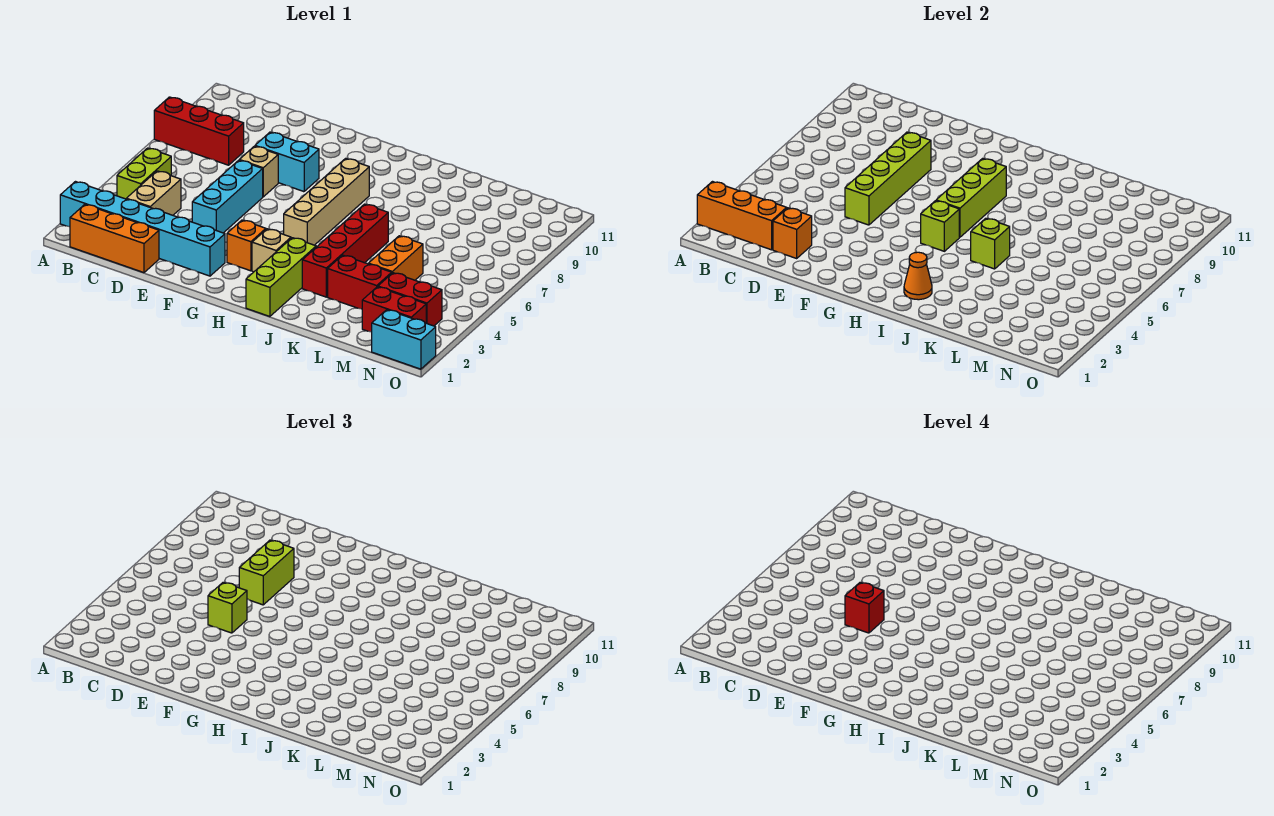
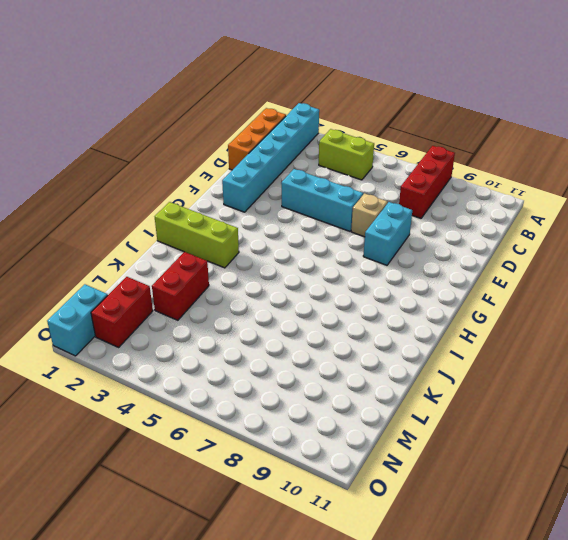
none -> tan brick C3:C4 level 1
none -> orange brick G3 level 1
none -> tan brick H3 level 1

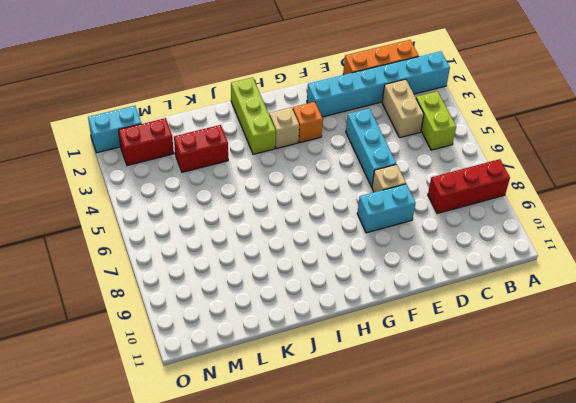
none -> tan brick H5:H8 level 1
none -> red brick J3:J6 level 1
none -> orange brick L4:L5 level 1

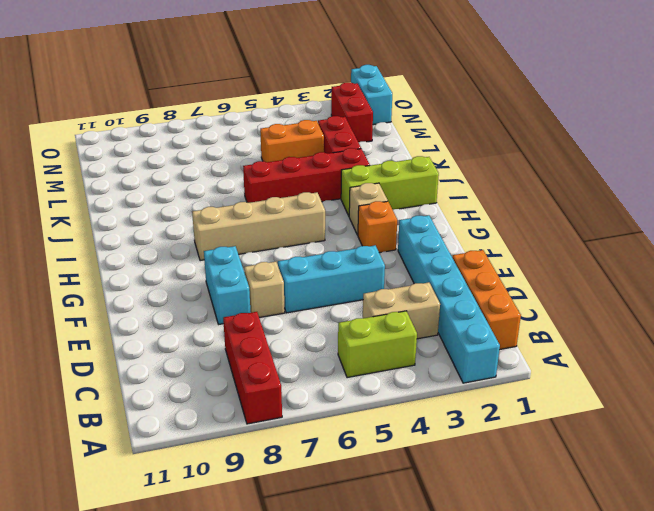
none -> red brick M3:N3 level 1
none -> orange brick A2:C2 level 2
none -> orange brick D2 level 2

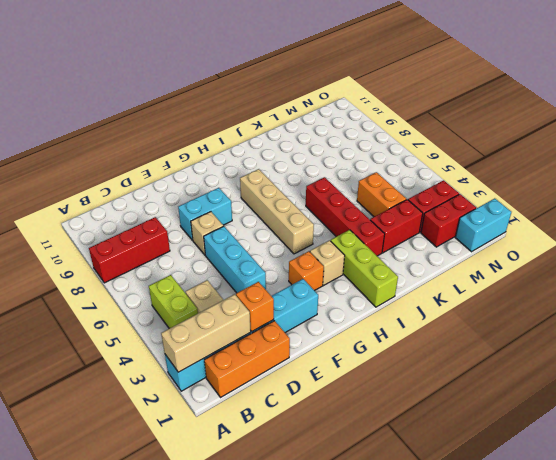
tan brick A2:C2 level 2 -> orange brick A2:C2 level 2
none -> lime brick E5:E8 level 2
none -> lime brick H5 level 2
none -> lime brick H6:H8 level 2

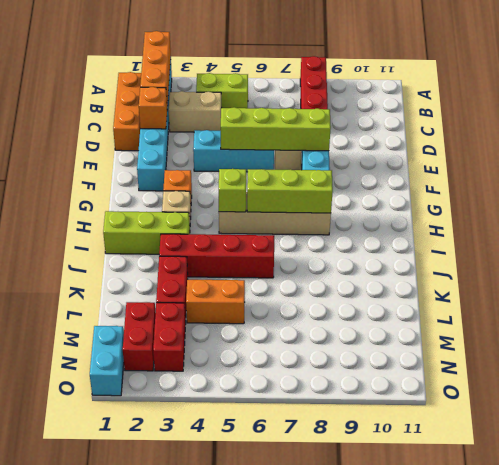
none -> orange cone I2 level 2
none -> lime brick J5 level 2
none -> lime brick E5 level 3

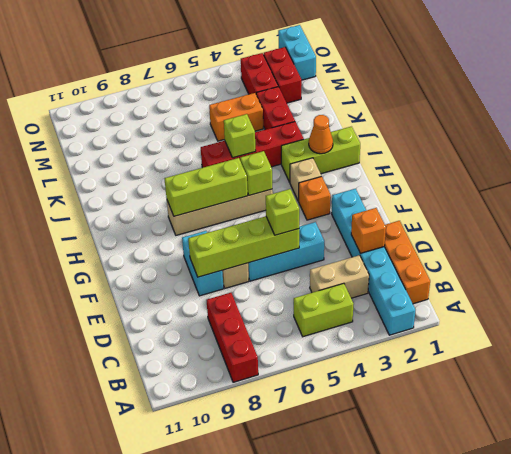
none -> orange brick A2:C2 level 2
none -> lime brick E7:E8 level 3
none -> red brick E5 level 4

